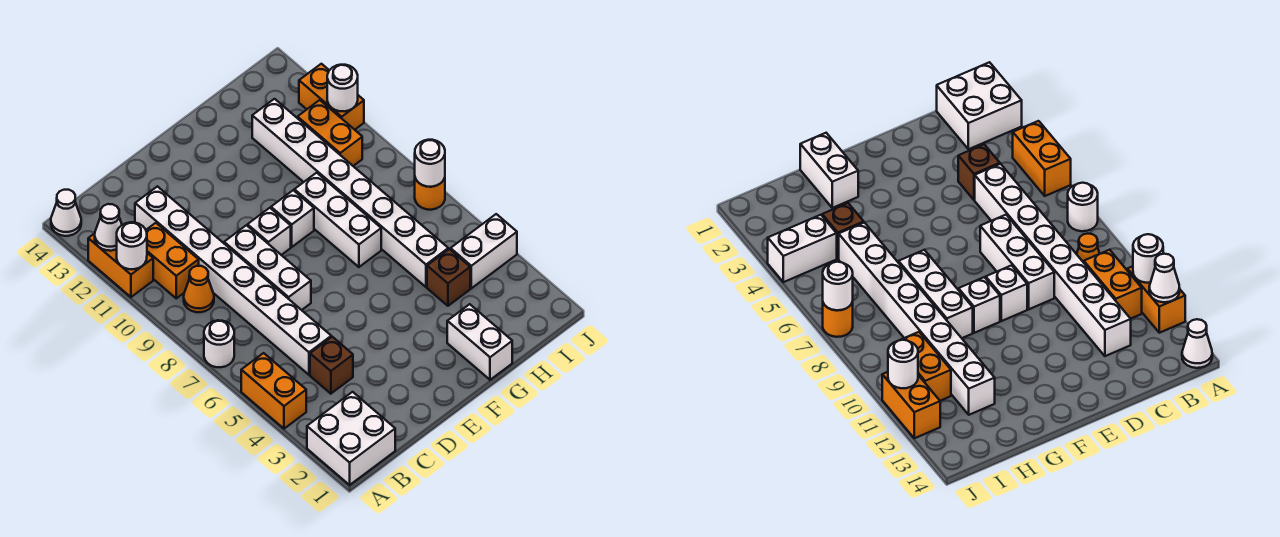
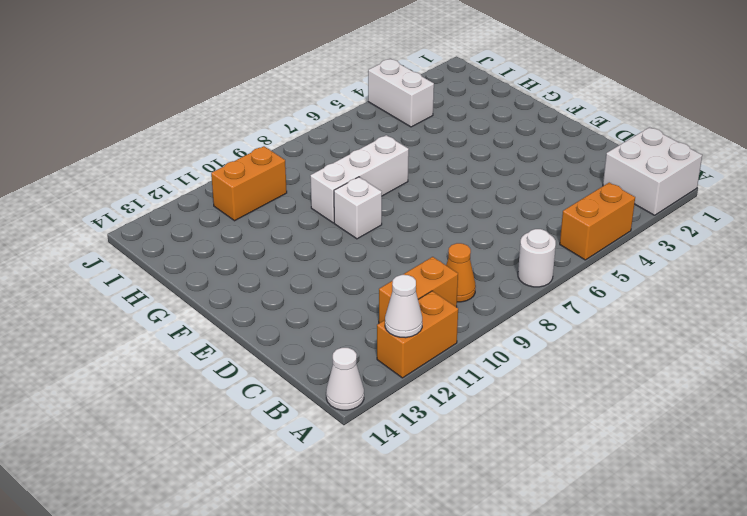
none -> brown brick C4 level 1
none -> white brick C5:C12 level 1
none -> white brick D7:D9 level 1

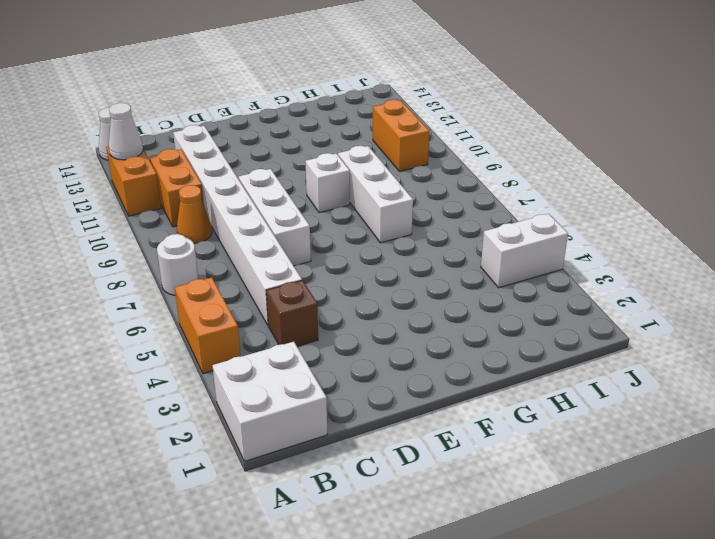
none -> white brick E9 level 1
none -> white brick G1:G2 level 1
none -> brown brick H4 level 1

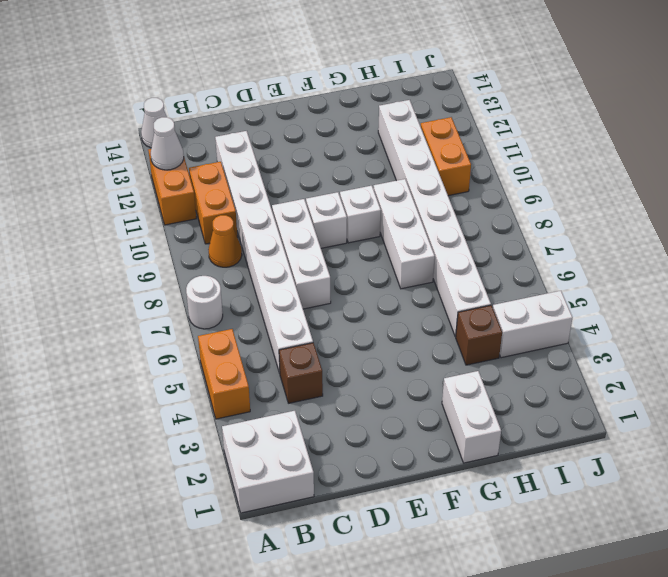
none -> orange round brick J7 level 1
none -> orange brick J11:J12 level 1
none -> white round brick A11 level 2

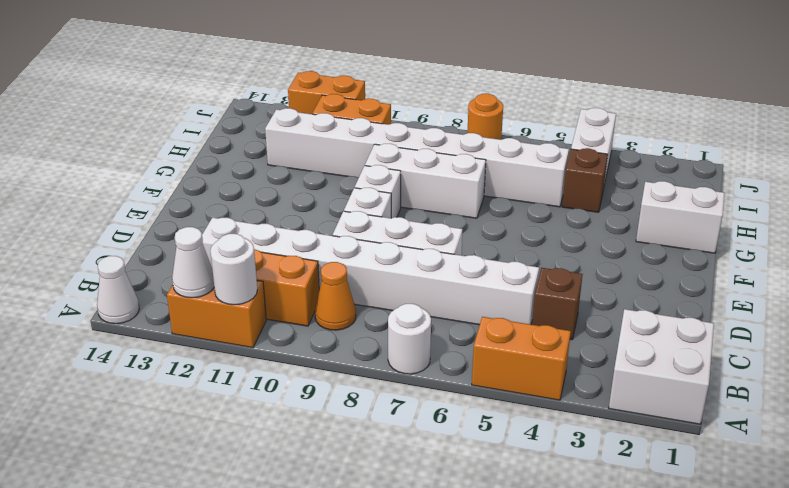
none -> white round brick J7 level 2
none -> white round brick J11 level 2

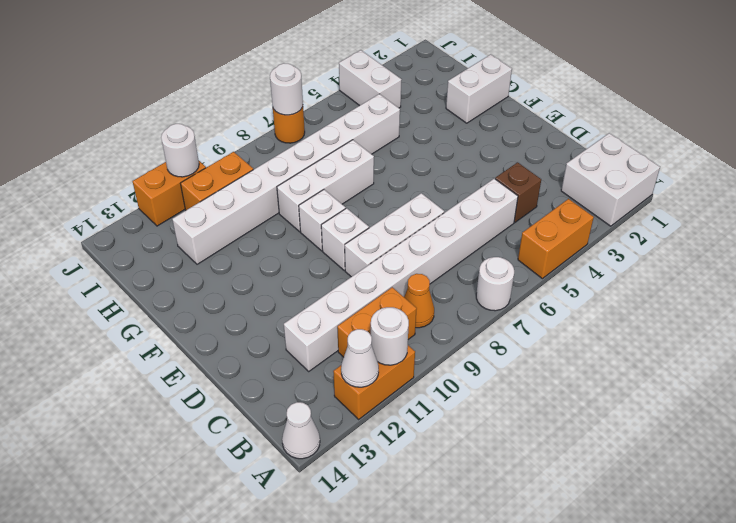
none -> brown brick H4 level 1

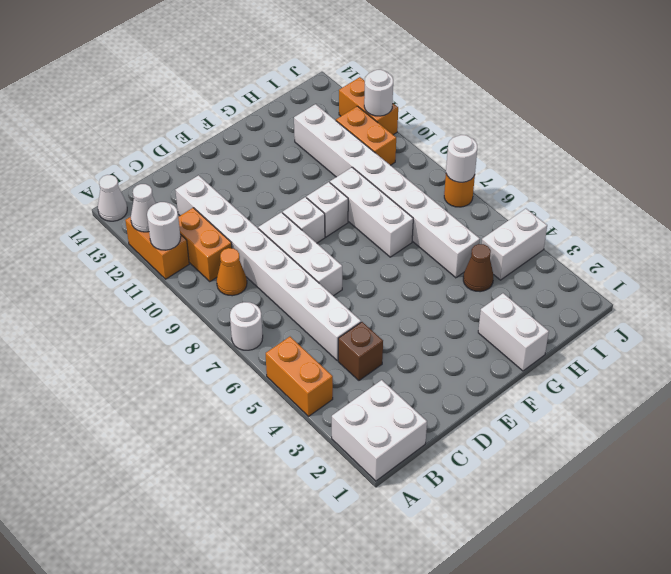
brown cone H4 level 1 -> brown brick H4 level 1

